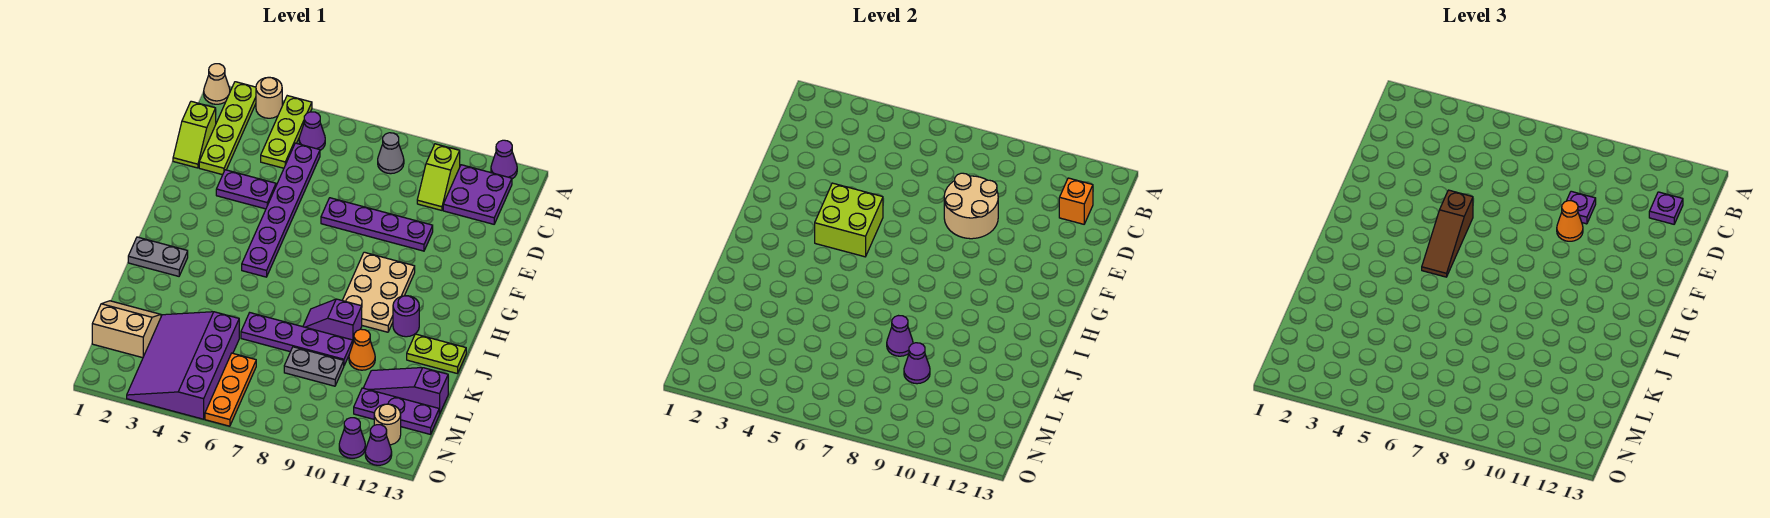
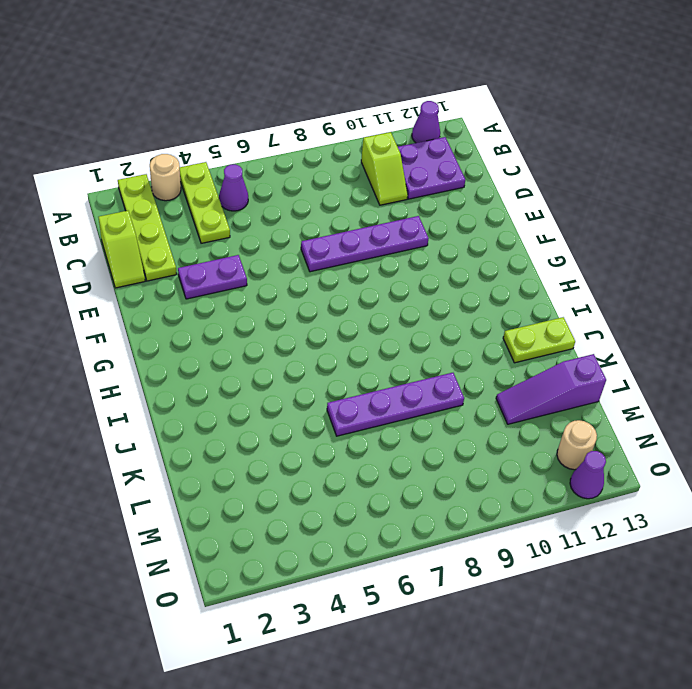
none -> tan cone A1 level 1
none -> grey cone B8 level 1
none -> purple plate C5:H5 level 1
none -> tan plate G9:I10 level 1

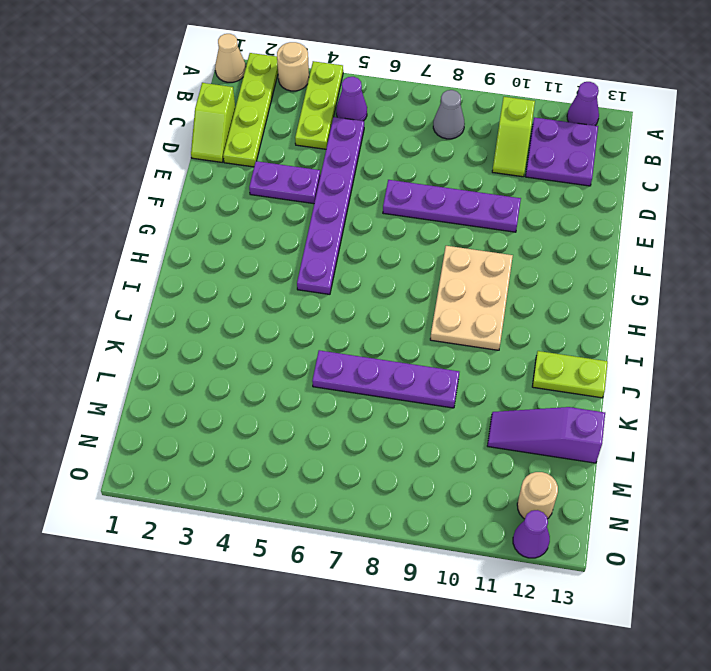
none -> grey plate I1:I2 level 1
none -> purple round brick I11 level 1
none -> purple slope J8:J9 level 1 top 9
none -> orange cone K10 level 1

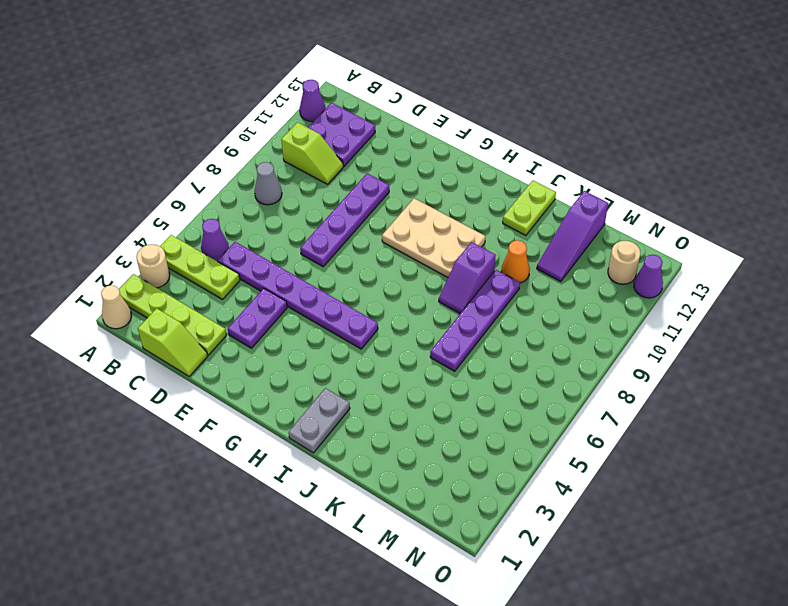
none -> purple round brick I11 level 1
none -> tan slope L1:M2 level 1 top M
none -> purple slope L3:O5 level 1 top 5
none -> grey plate L8:L9 level 1

